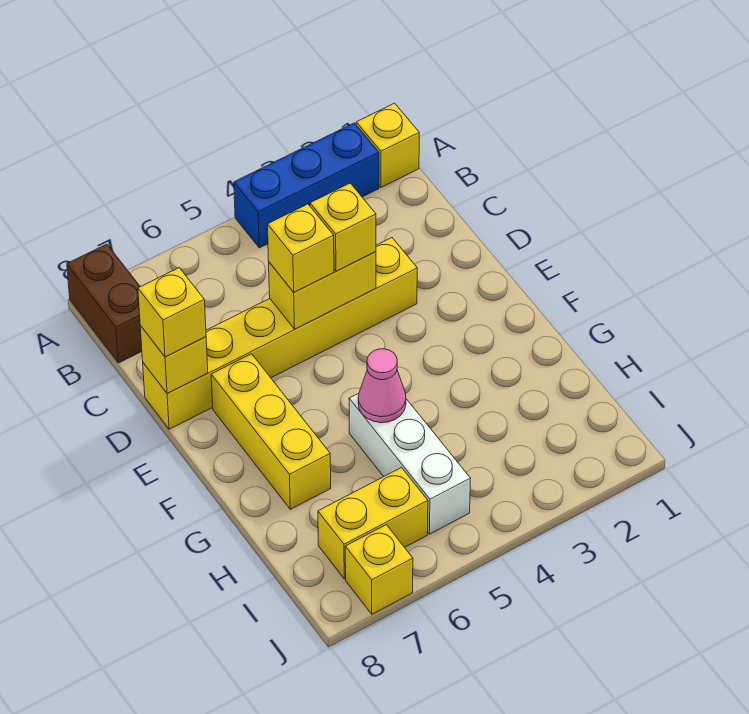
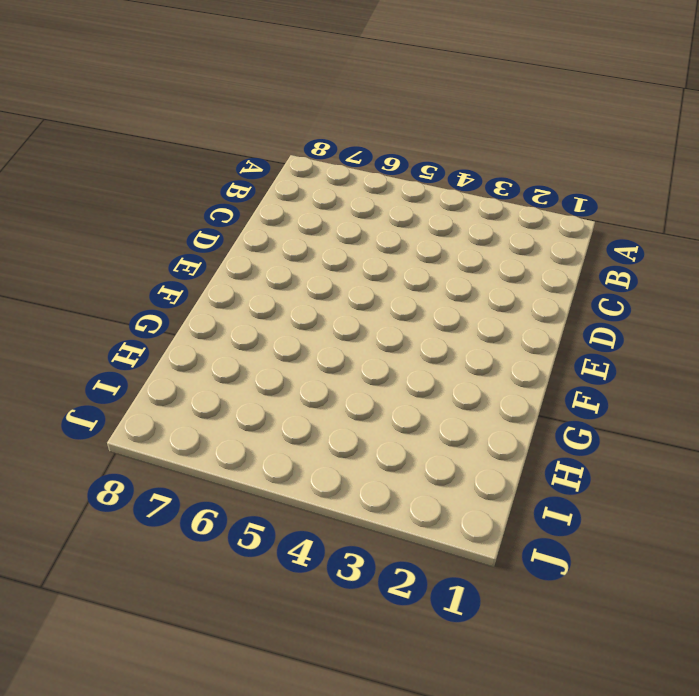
none -> yellow brick A1 level 1
none -> blue brick A2:A4 level 1
none -> brown brick A8:B8 level 1

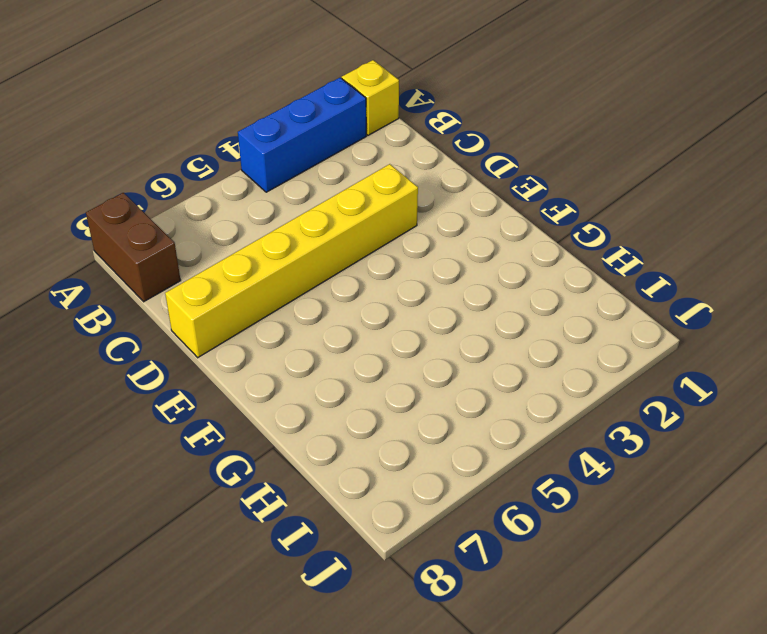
none -> yellow brick E7:G7 level 1
none -> white brick G5:I5 level 1
none -> yellow brick I6:I7 level 1

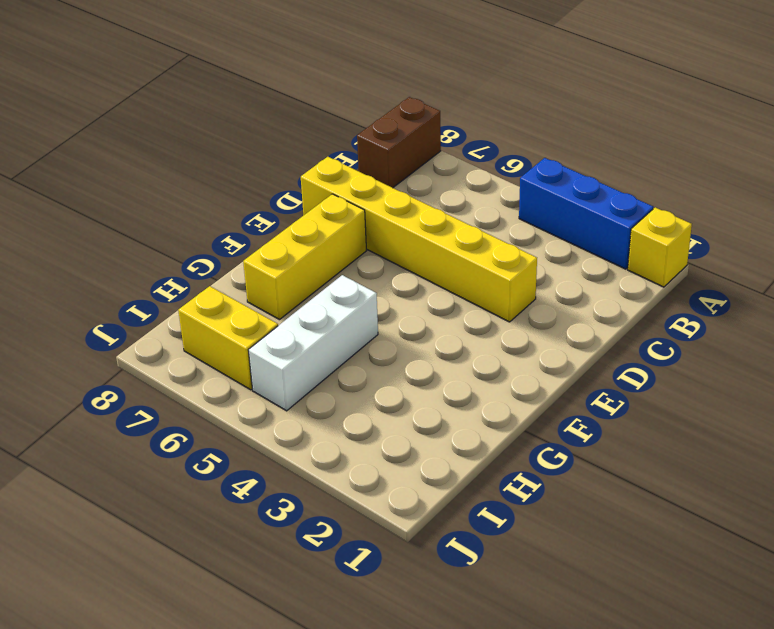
none -> yellow brick J7 level 1
none -> yellow brick D4:D5 level 2
none -> yellow brick D8 level 2

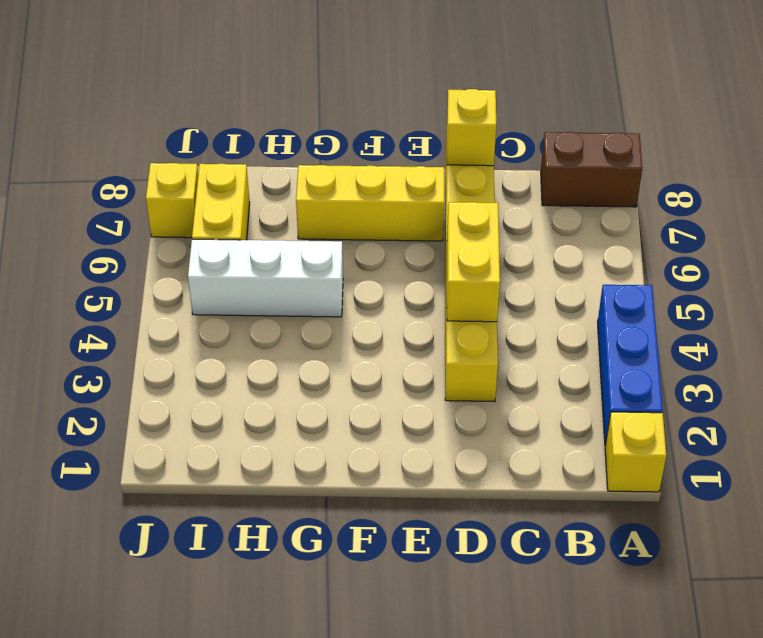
none -> pink cone G5 level 2
none -> yellow brick D4 level 3
none -> yellow brick D5 level 3

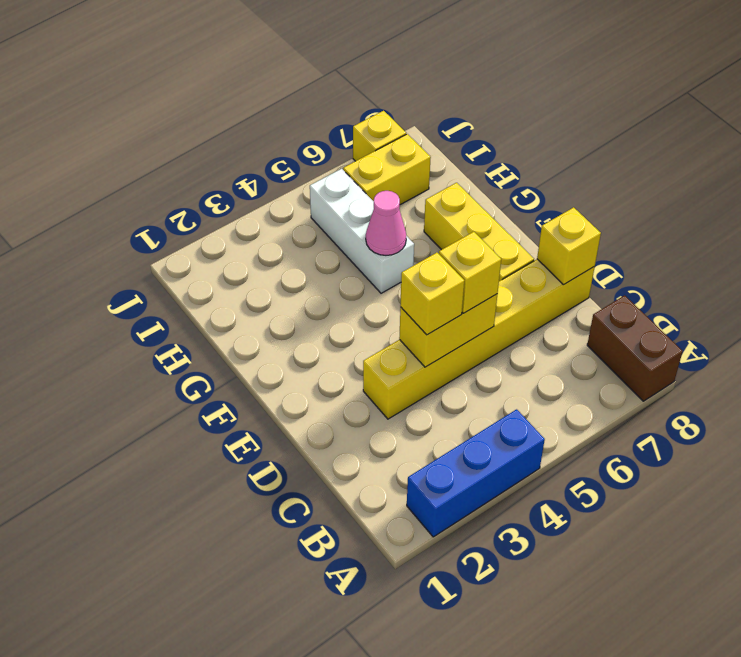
none -> yellow brick A1 level 1
none -> yellow brick D8 level 3

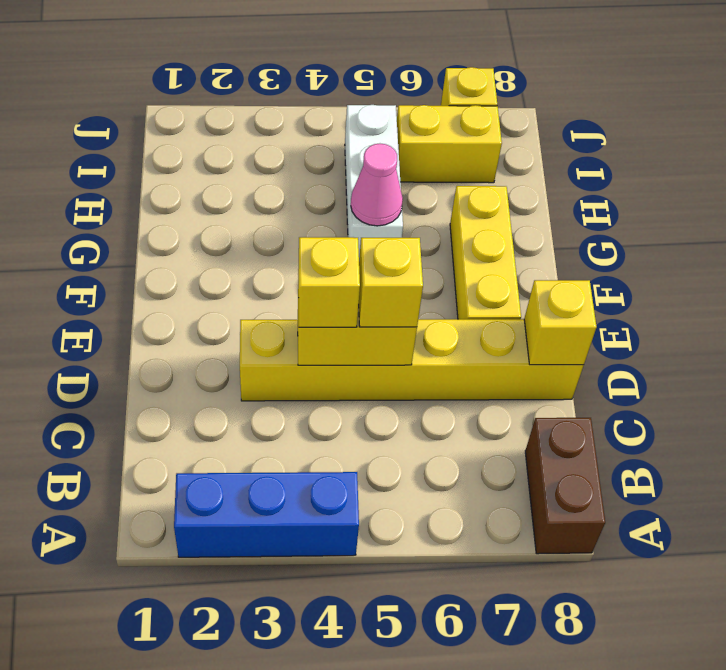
none -> yellow brick A1 level 1
none -> yellow brick D8 level 3

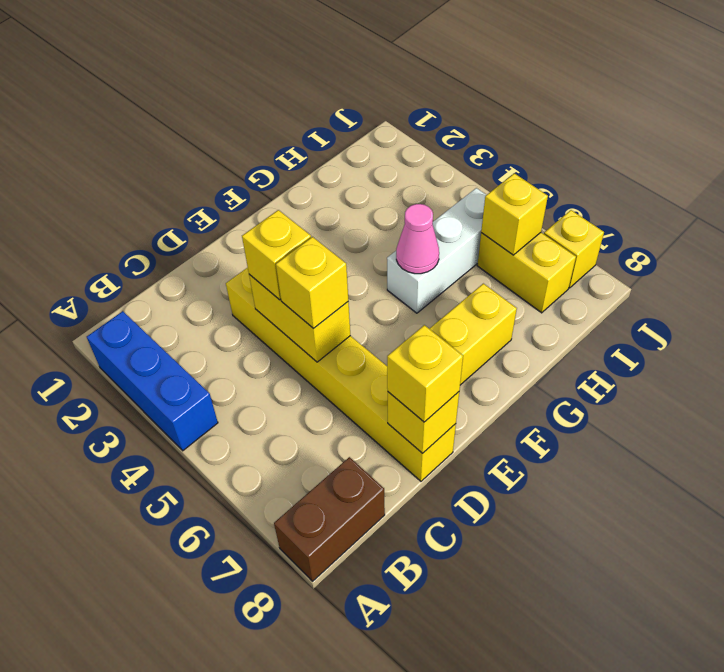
yellow brick I6 level 2 -> yellow brick A1 level 1

